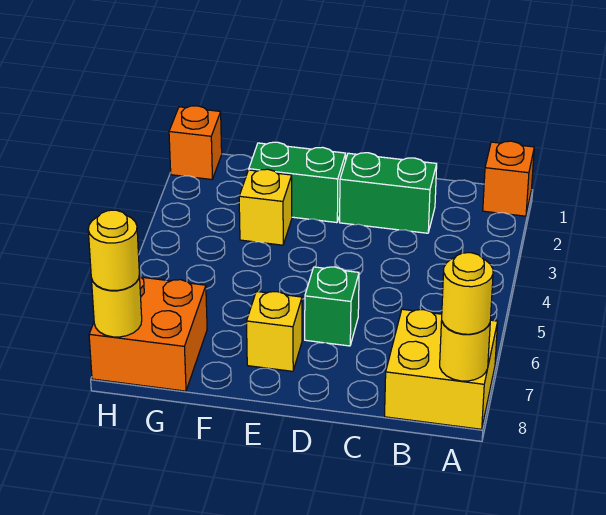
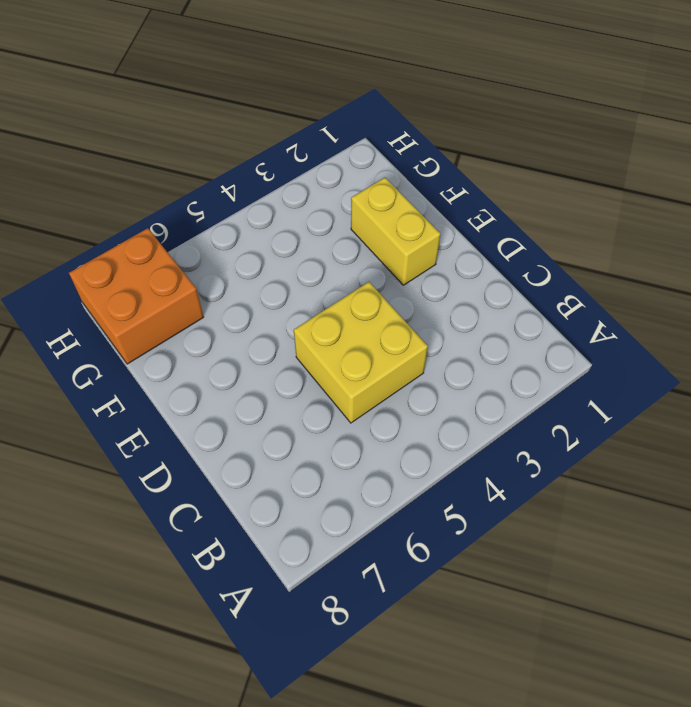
yellow brick C4:D5 level 1 -> yellow brick A7:B8 level 1
yellow brick E2:F2 level 1 -> green brick E2:F2 level 1
none -> orange brick A1 level 1
none -> green brick C2:D2 level 1
none -> green brick D6 level 1

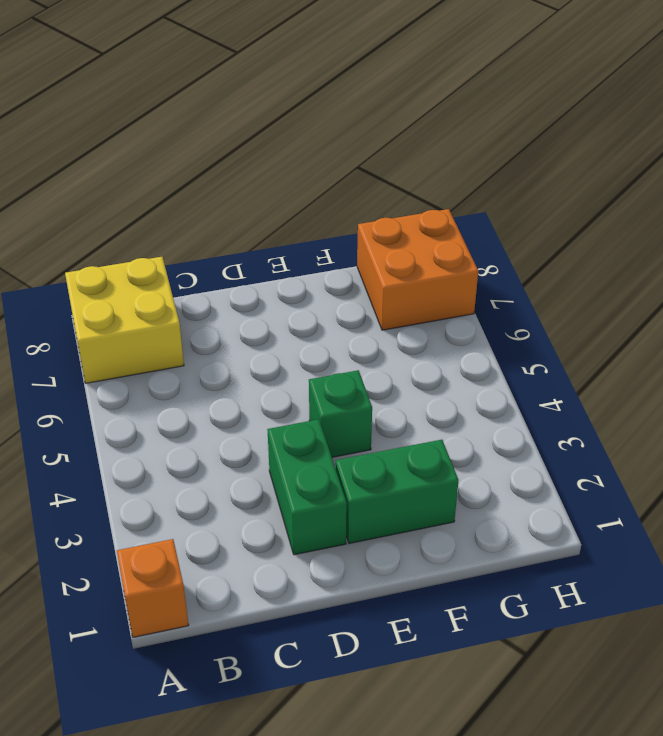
green brick D2:D3 level 1 -> green brick C2:D2 level 1
green brick E4 level 1 -> green brick D6 level 1
none -> yellow brick E7 level 1
none -> yellow brick F3 level 1
none -> orange brick H1 level 1

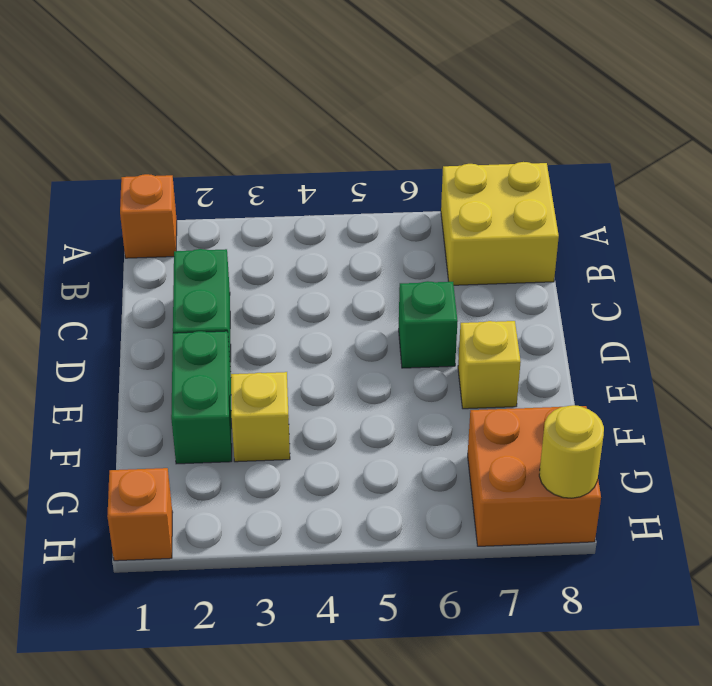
none -> yellow round brick A8 level 2
none -> yellow round brick A8 level 3
none -> yellow round brick H8 level 3

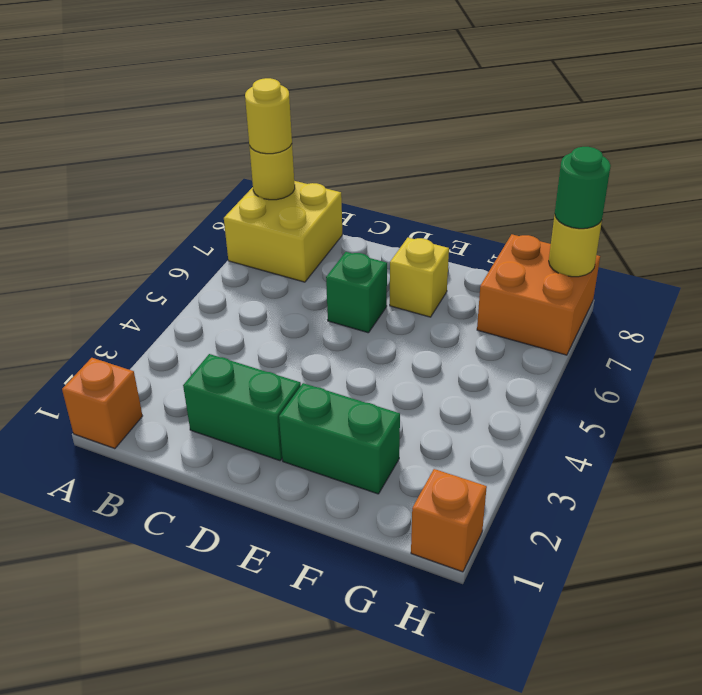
green round brick H8 level 3 -> yellow round brick H8 level 3
none -> yellow brick F3 level 1

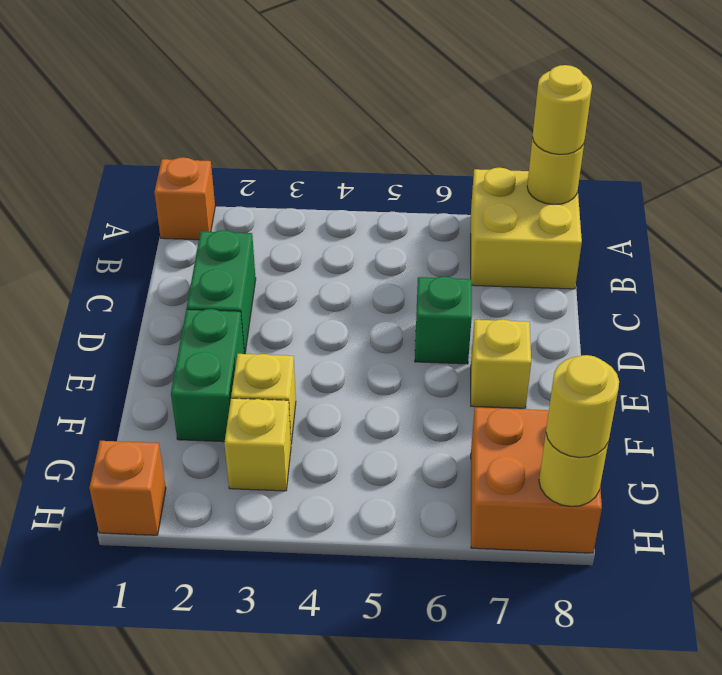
yellow brick G3 level 1 -> none

